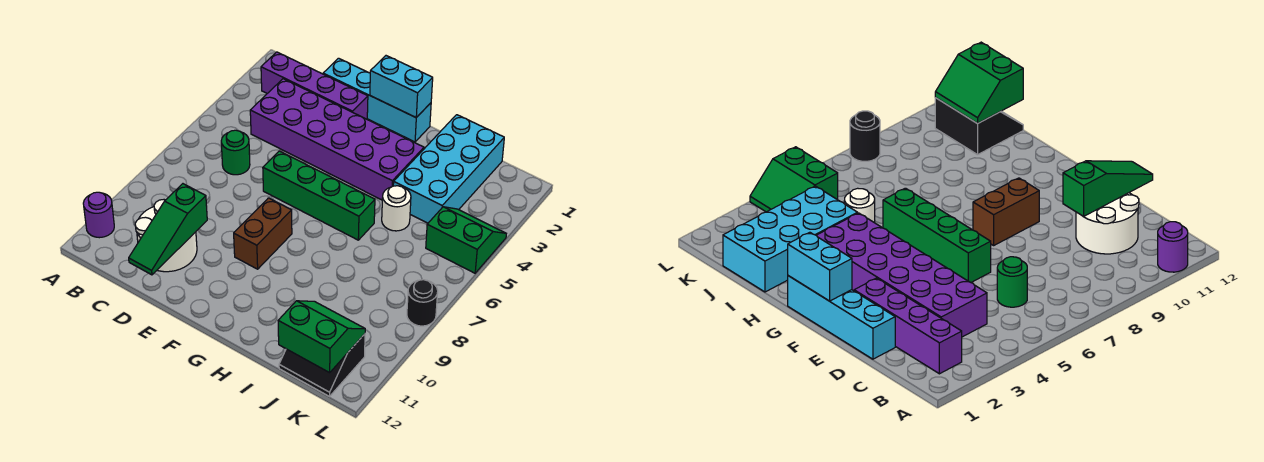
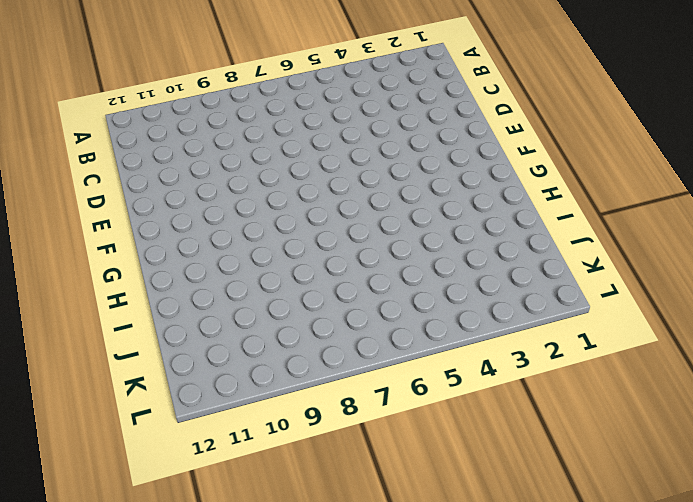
none -> purple round brick A11 level 1
none -> purple brick B2:E2 level 1
none -> purple brick C3:H4 level 1

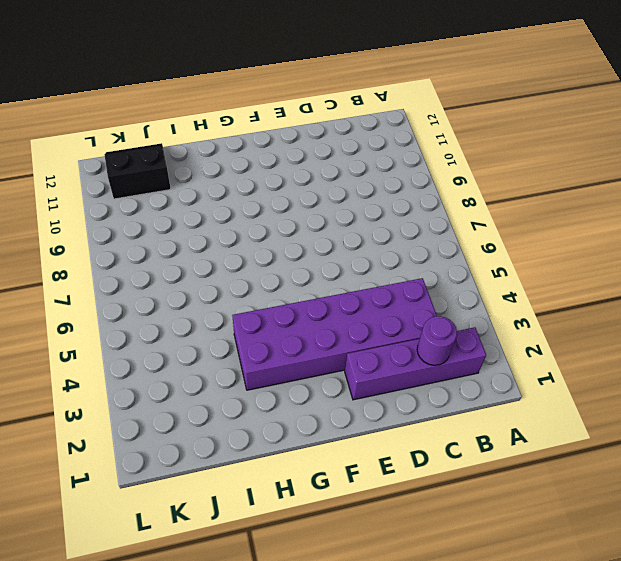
purple round brick C2 level 2 -> purple round brick A11 level 1
none -> green round brick C6 level 1
none -> white round brick C10:D11 level 1
none -> cyan brick D1:G1 level 1

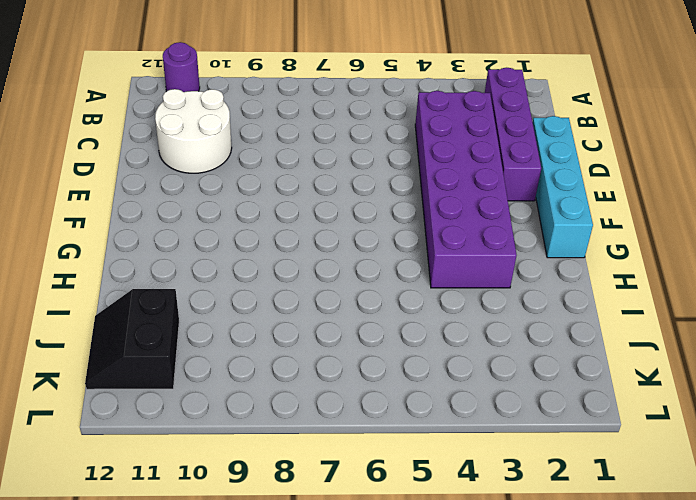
none -> green round brick C6 level 1
none -> green brick E6:H6 level 1
none -> brown brick F8:F9 level 1

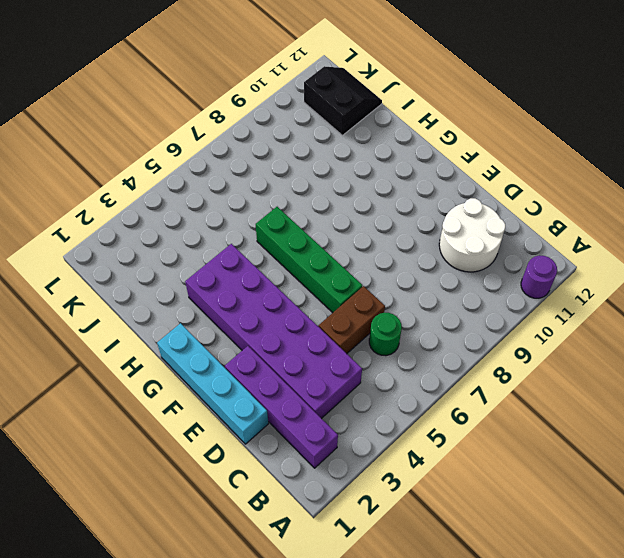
brown brick D5:D6 level 1 -> brown brick F8:F9 level 1
none -> cyan brick I1:J4 level 1
none -> white round brick I5 level 1
none -> green slope K4:L5 level 1 top 5

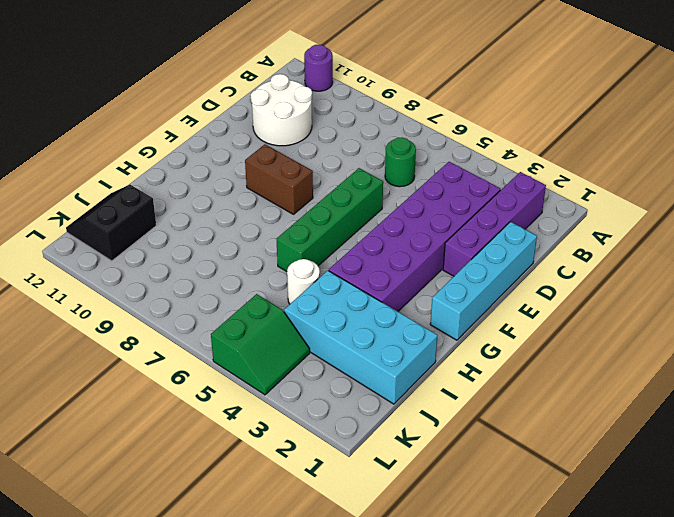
none -> black round brick L8 level 1
none -> green slope D10:D12 level 2 top 10
none -> cyan brick F1:G1 level 2

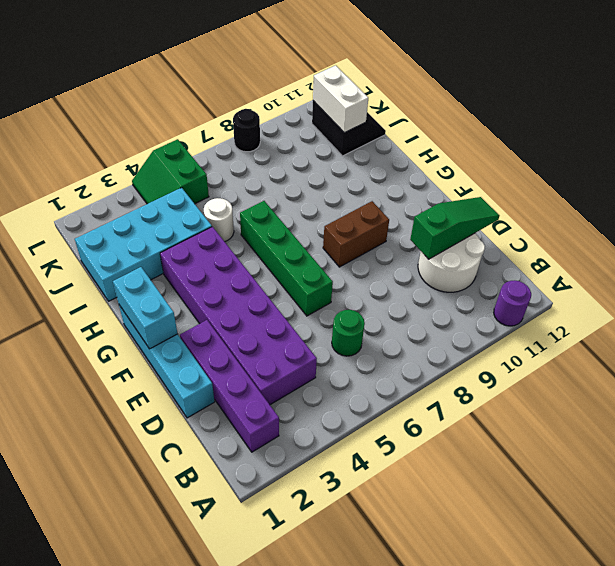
white brick J11:K11 level 2 -> green slope J11:K12 level 2 top 12

